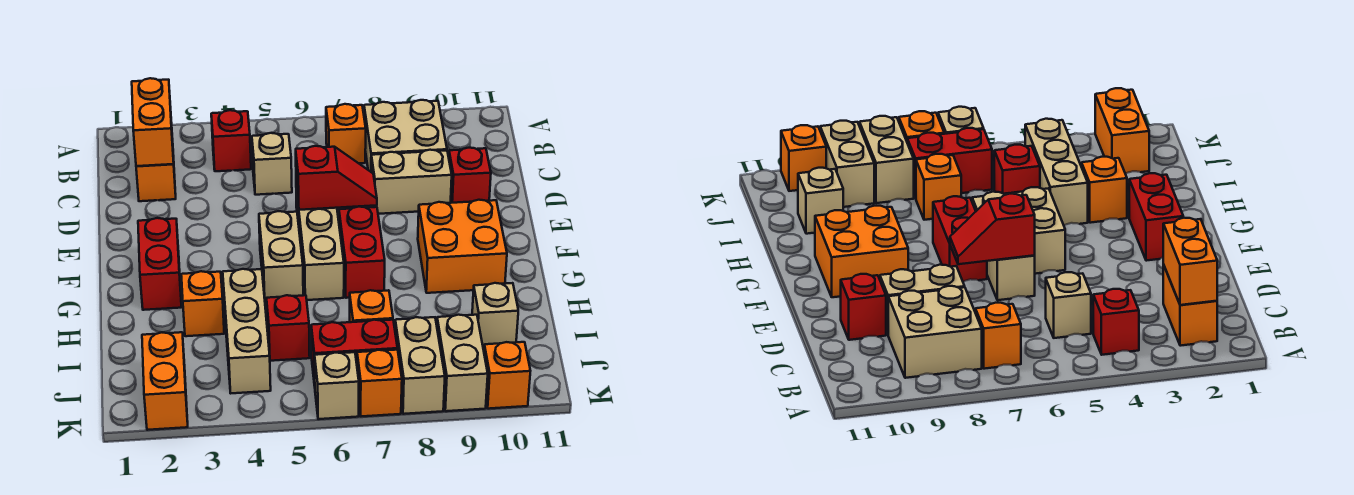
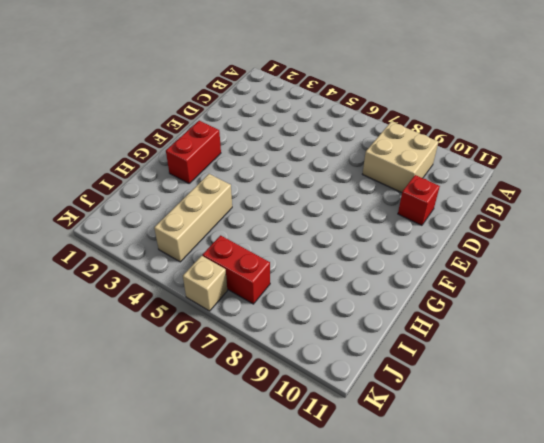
none -> orange brick B2:C2 level 1
none -> red brick B4 level 1
none -> orange brick B7 level 1

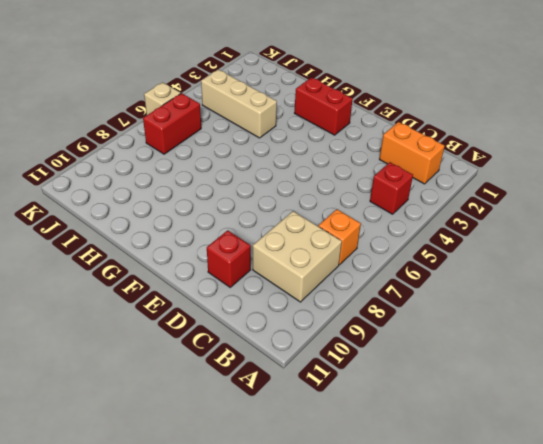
none -> tan brick C5 level 1
none -> tan brick D8:D9 level 1
none -> tan brick E6:G6 level 1

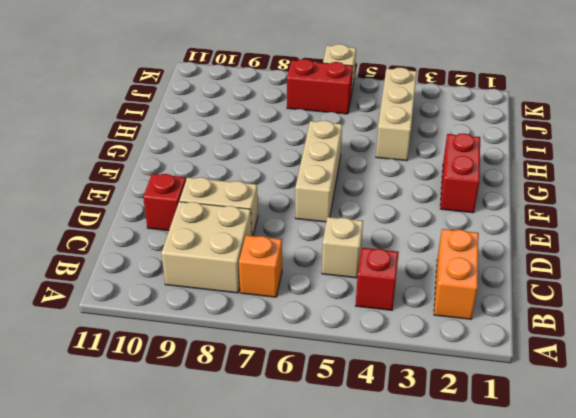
none -> tan brick F5:G5 level 1
none -> red brick F7:G7 level 1
none -> orange brick F9:G10 level 1

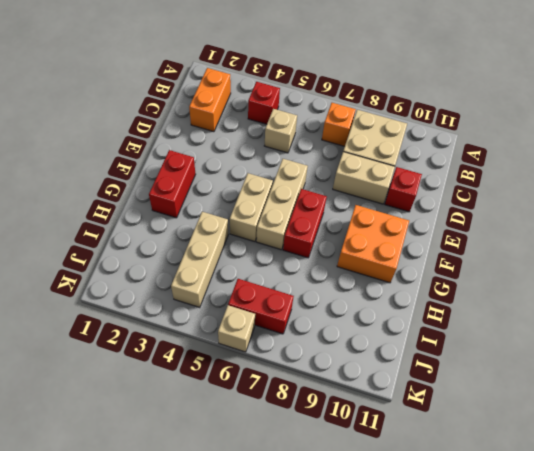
none -> orange brick H3 level 1
none -> red brick I5 level 1
none -> orange brick I7 level 1

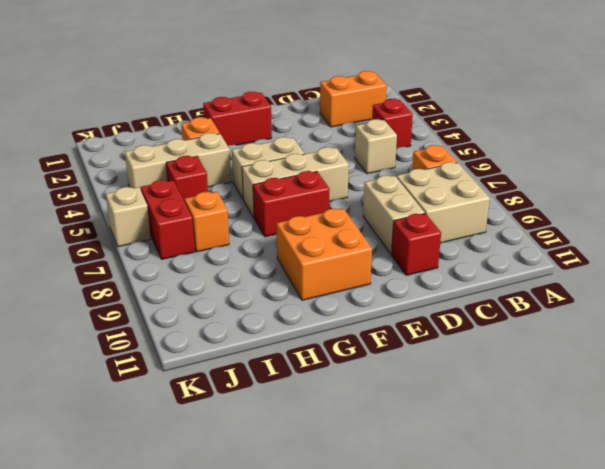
none -> tan brick I10 level 1
none -> orange brick J2:K2 level 1
none -> tan brick J8:K8 level 1

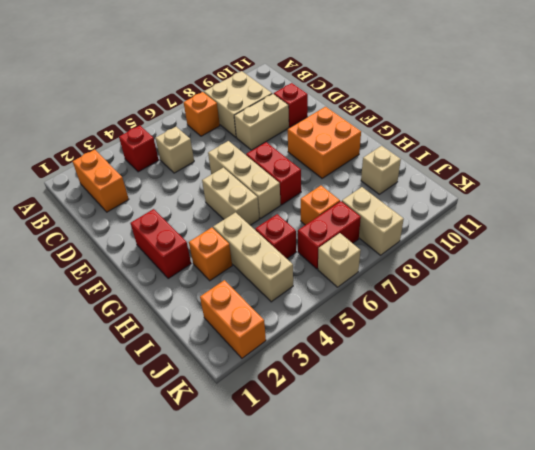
none -> tan brick J9:K9 level 1
none -> orange brick K7 level 1
none -> orange brick K10 level 1

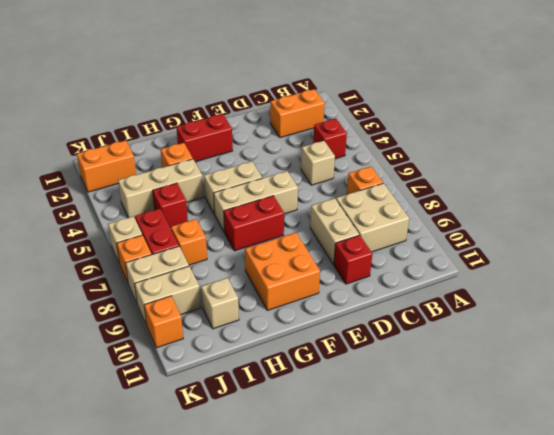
none -> orange brick B2:C2 level 2
none -> red slope E6:E7 level 2 top 6

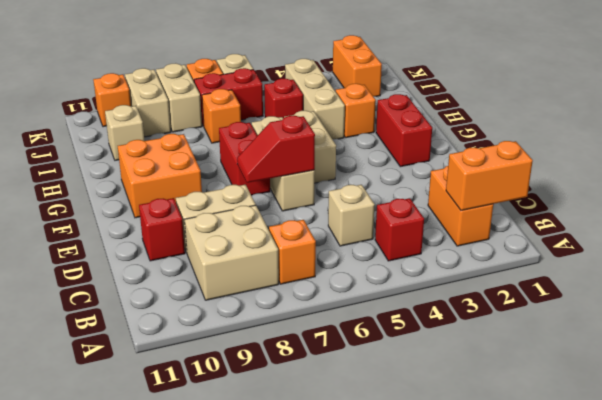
orange brick B1:B2 level 2 -> orange brick B2:C2 level 2

